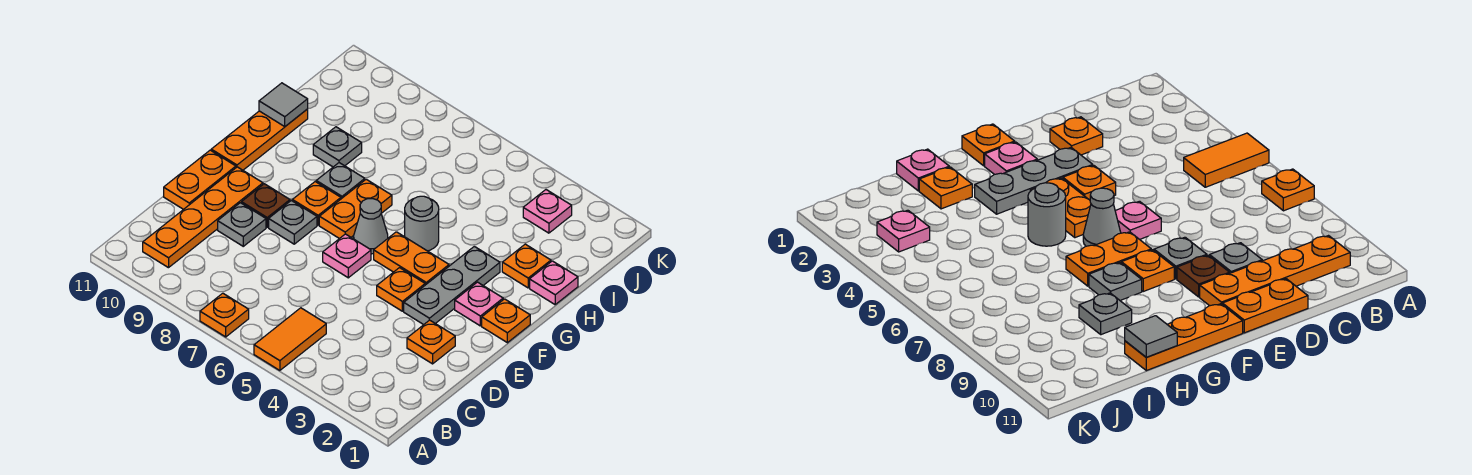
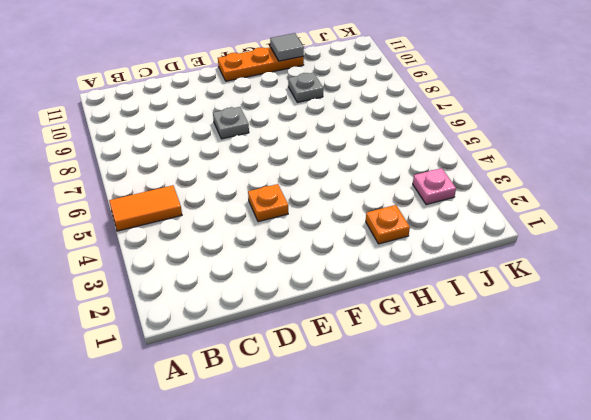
none -> orange plate A7 level 1
none -> orange plate B10:E10 level 1
none -> orange plate D2 level 1

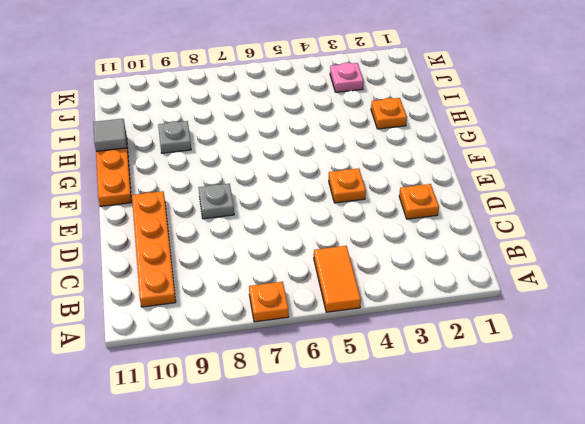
none -> grey plate D9 level 1
none -> orange plate D11:E11 level 1
none -> grey plate E3:G3 level 1

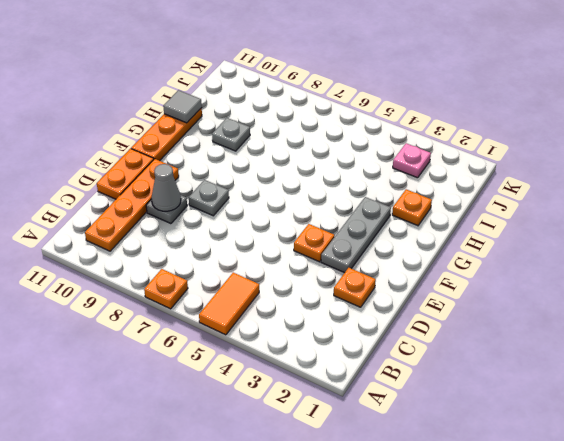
grey cone D9 level 2 -> grey cone F6 level 1
none -> pink plate E6 level 1
none -> brown plate E9 level 1
none -> orange plate F1 level 1

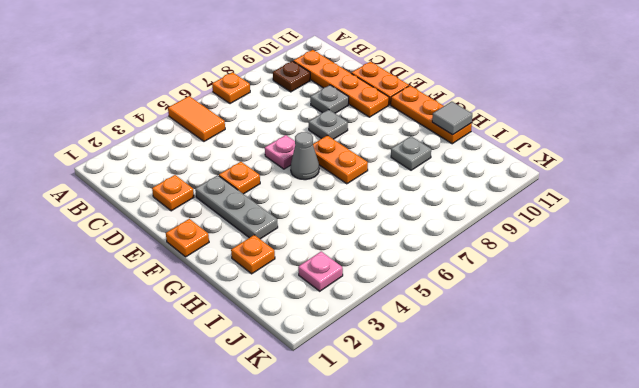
brown plate B9 level 1 -> brown plate E9 level 1
none -> pink plate F2 level 1
none -> orange plate F4:F5 level 1
none -> orange plate F8 level 1

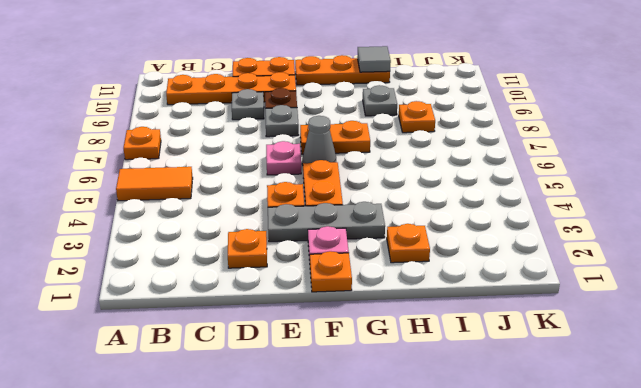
orange plate I8 level 1 -> orange plate F8 level 1
none -> grey round brick G5 level 1
none -> grey plate G8 level 1
none -> pink plate H1 level 1

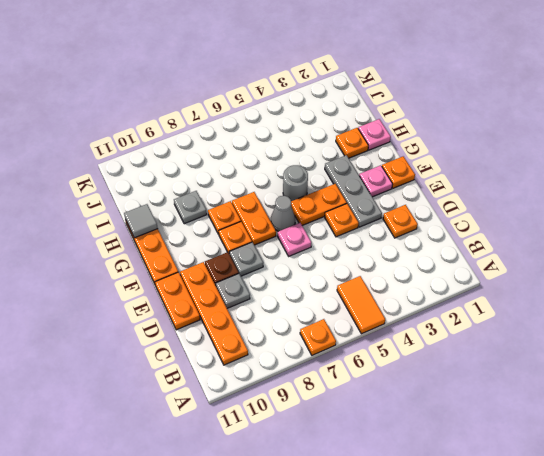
orange plate G8 level 1 -> grey plate G8 level 1
none -> pink plate J3 level 1

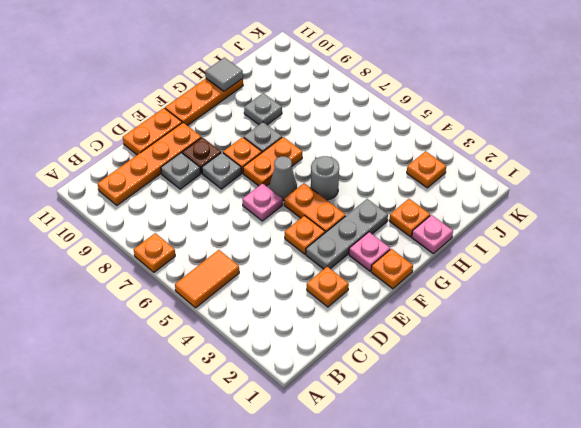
orange plate J3 level 1 -> pink plate J3 level 1

